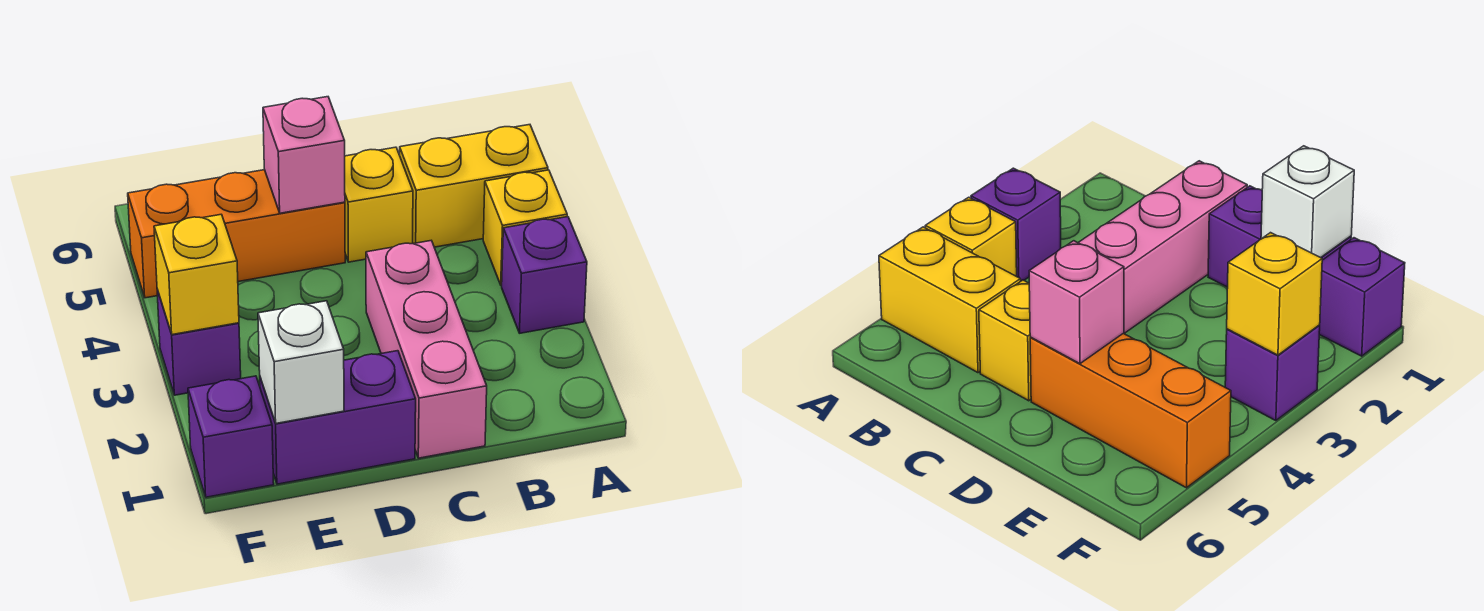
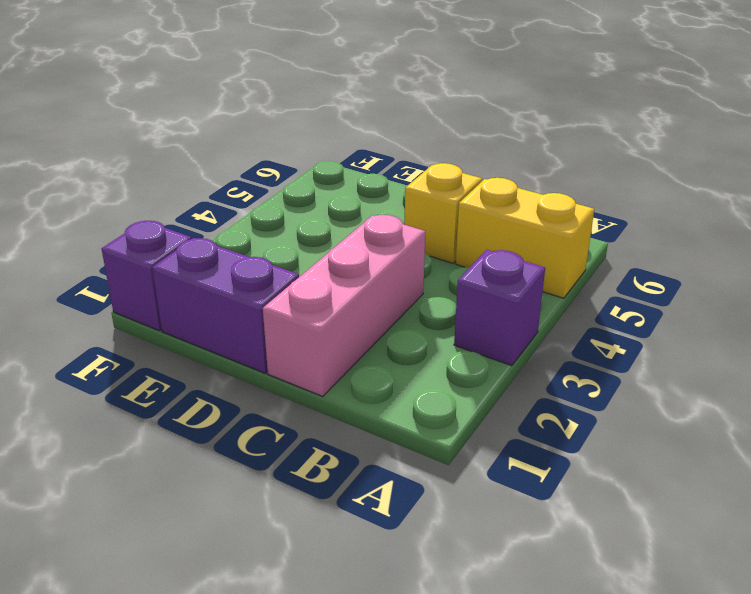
none -> yellow brick A4 level 1
none -> orange brick D5:F5 level 1
none -> purple brick F3 level 1

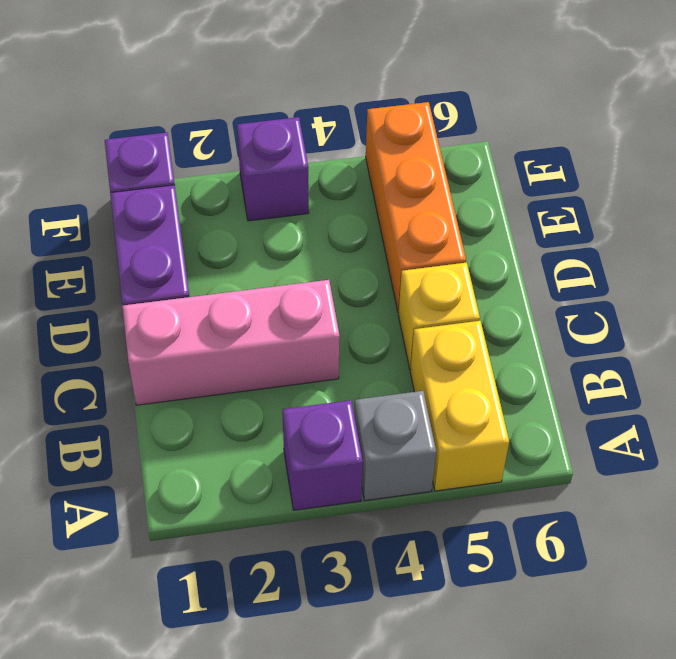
grey brick A4 level 1 -> yellow brick A4 level 1
none -> pink brick D5 level 2
none -> white brick E1 level 2
none -> yellow brick F3 level 2

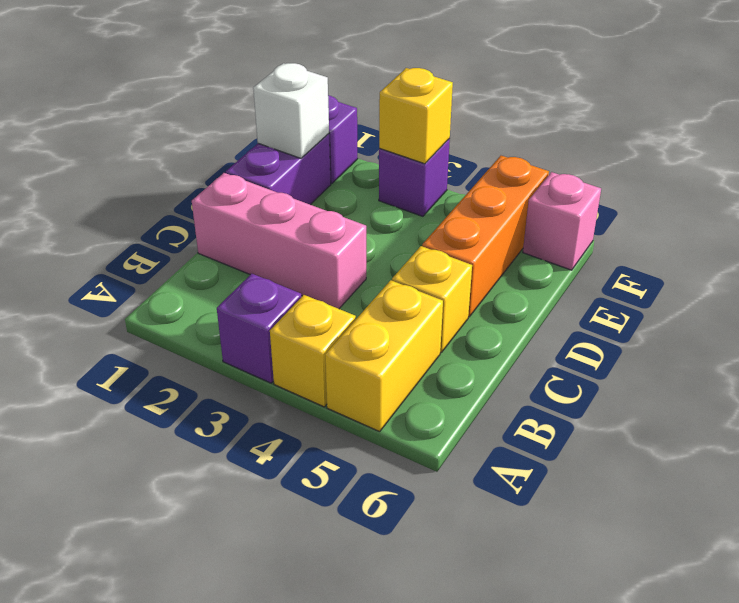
pink brick F6 level 1 -> pink brick D5 level 2

